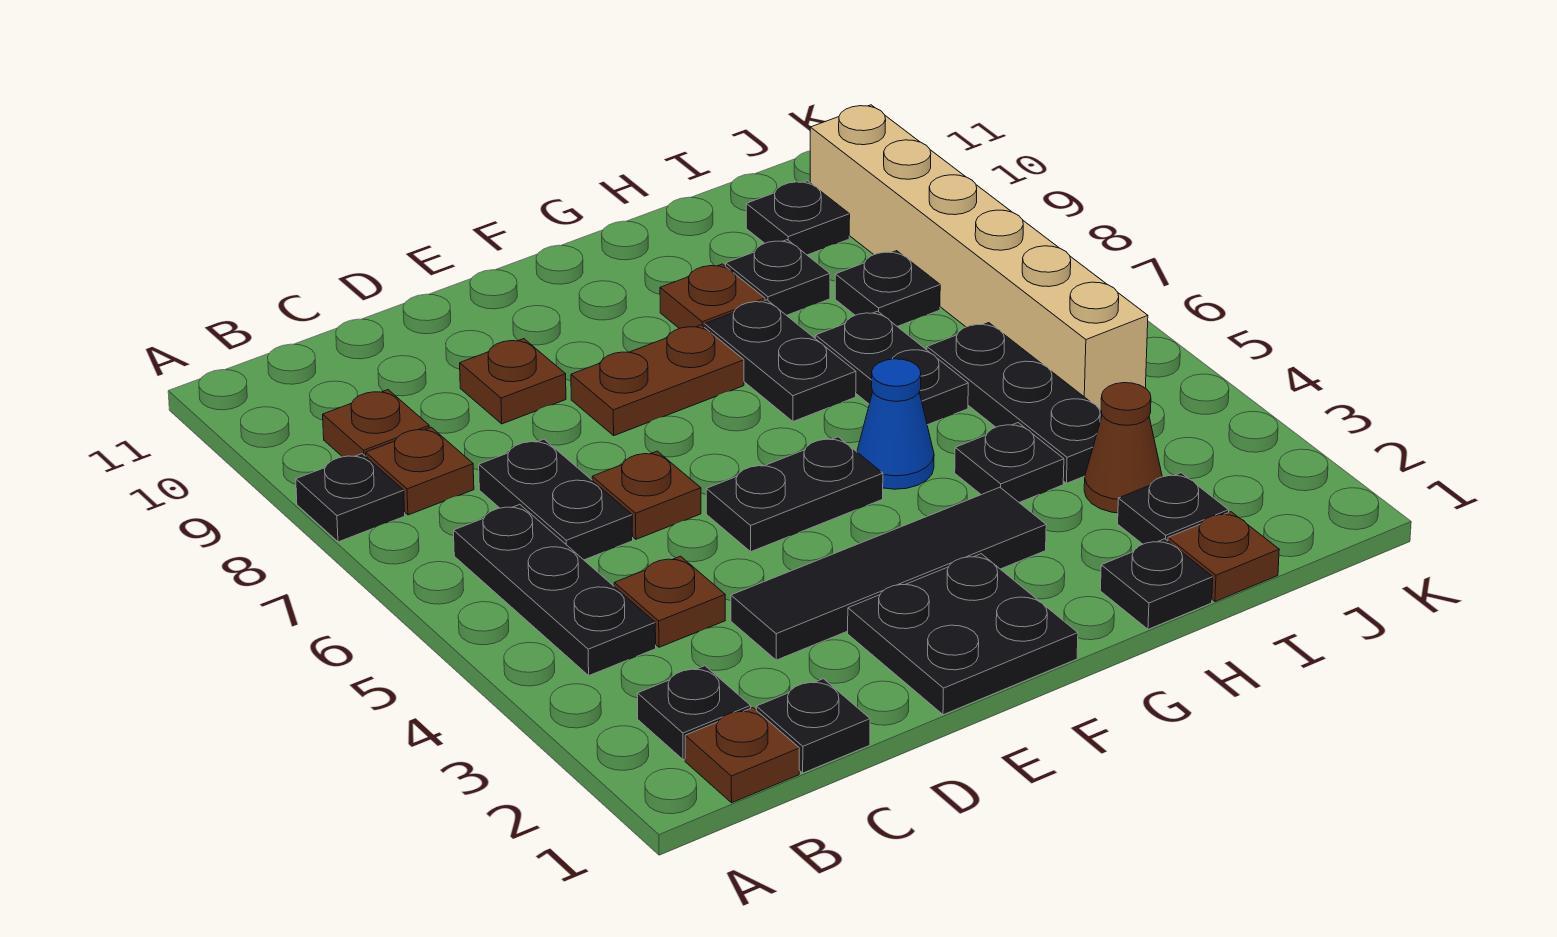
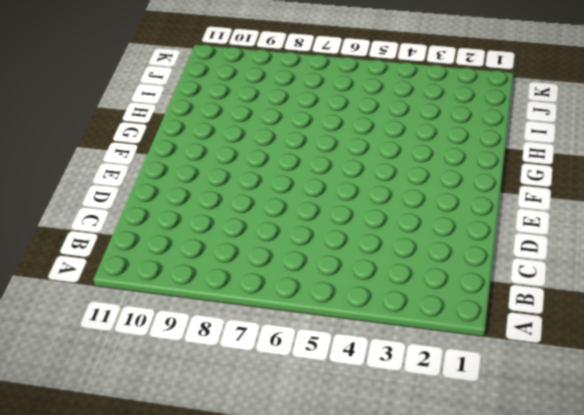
none -> black plate A8 level 1
none -> brown plate B1 level 1
none -> black plate B2 level 1

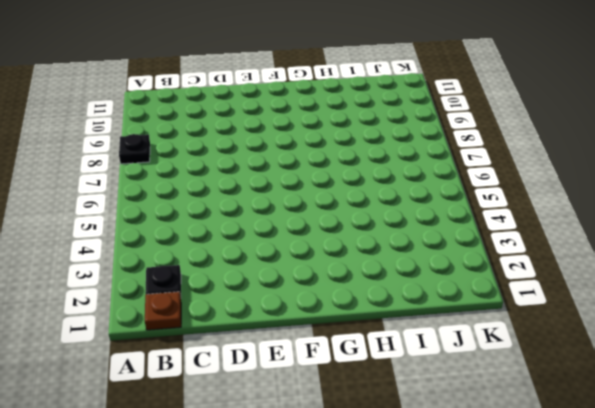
none -> black plate B4:B6 level 1
none -> brown plate B8 level 1
none -> brown plate B9 level 1

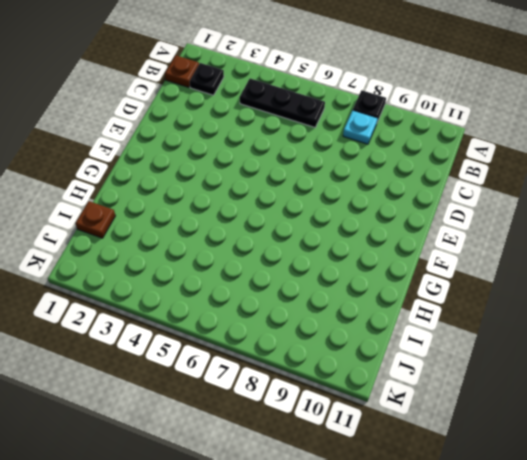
cyan plate B8 level 1 -> brown plate B8 level 1
none -> brown plate B9 level 1
none -> black plate C1 level 1
none -> brown plate C4 level 1

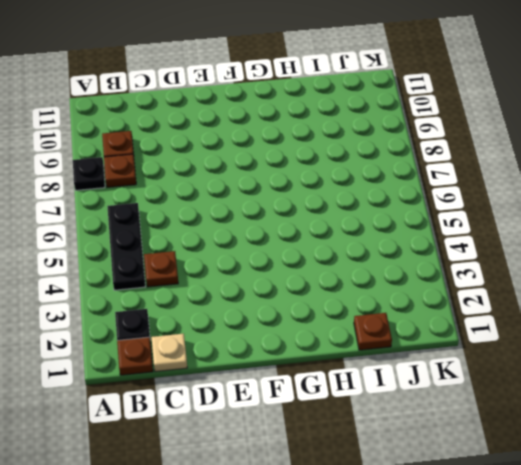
tan plate C1 level 1 -> black plate C1 level 1
none -> black plate C6:C7 level 1
none -> black tile D3:G3 level 1
none -> brown plate D6 level 1

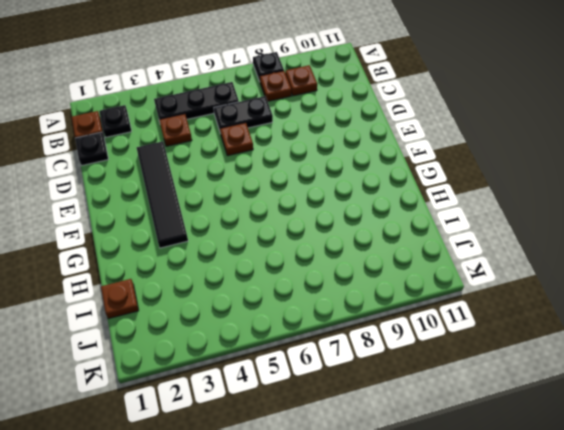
none -> brown plate D9 level 1
none -> black plate E1:F2 level 1
none -> black plate E5:F5 level 1

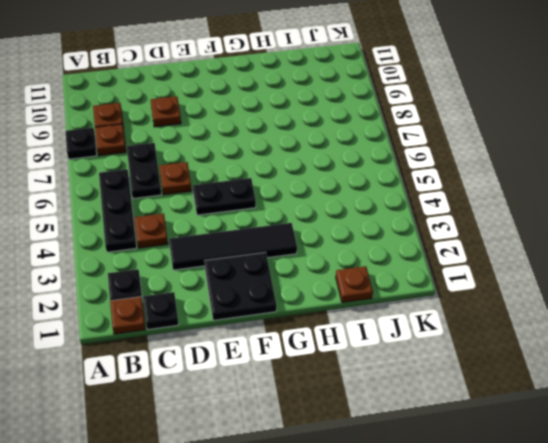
none -> brown plate E8:F8 level 1
none -> blue cone G5 level 1
none -> black plate G7:G8 level 1

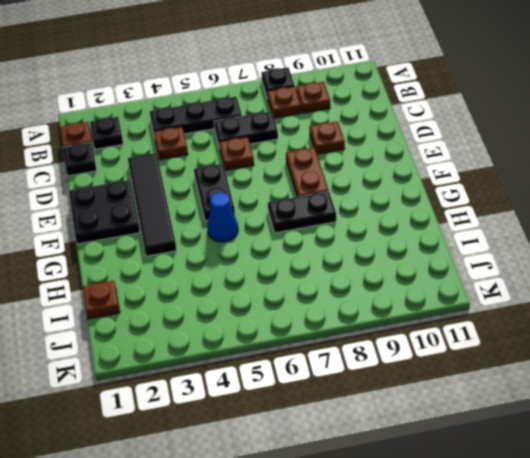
none -> brown plate G9 level 1
none -> black plate H1 level 1
none -> black plate H4 level 1

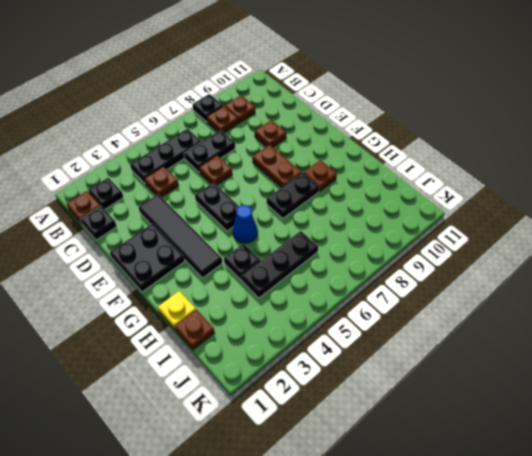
yellow plate H1 level 1 -> black plate H1 level 1
none -> black plate H6:H7 level 1
none -> black plate H9 level 1
none -> black plate I2 level 1

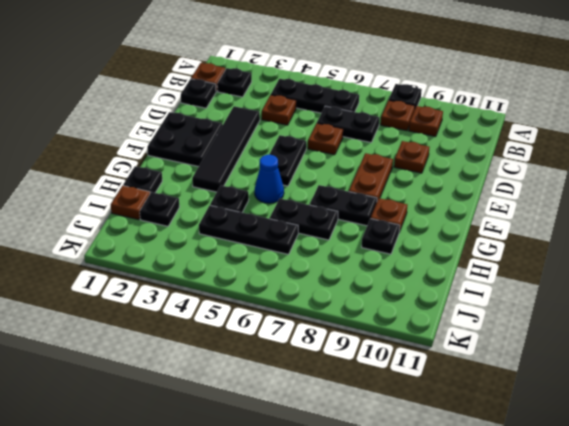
none -> brown cone I3 level 1
none -> black plate I8 level 1
none -> black plate I10 level 1

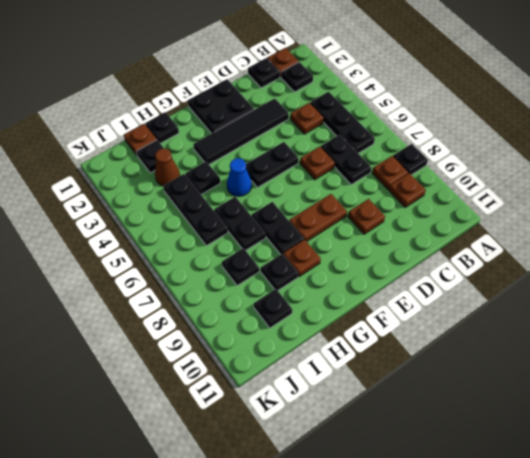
none -> tan brick J5:J10 level 1

